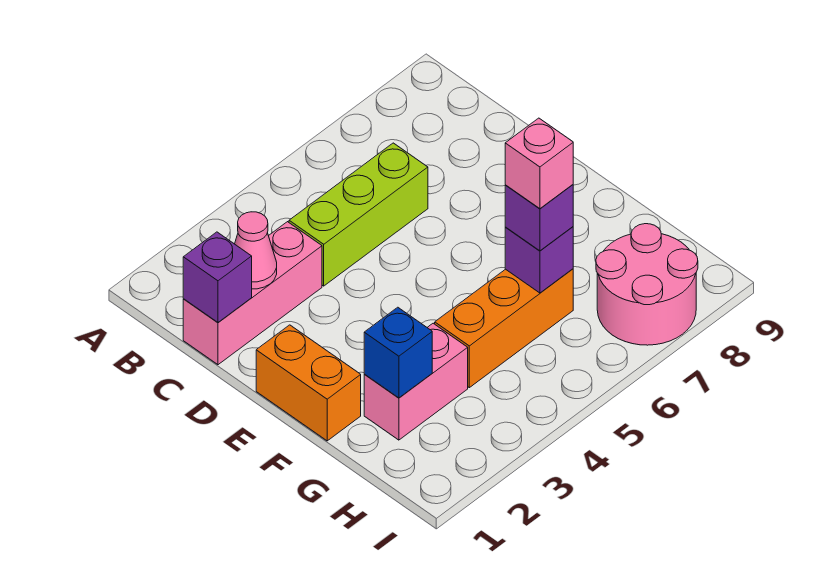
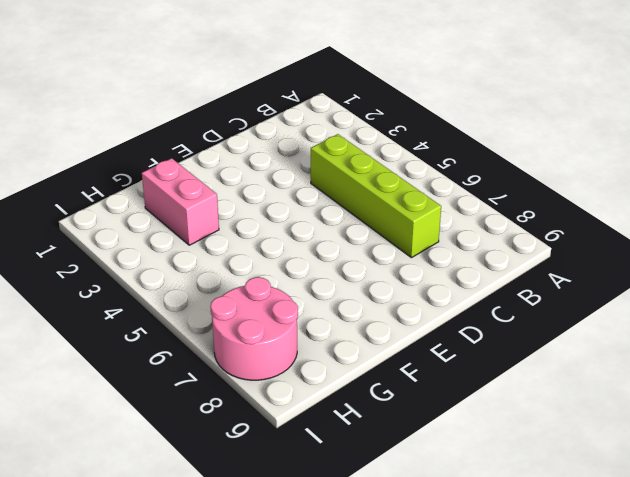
lime brick C4:C7 level 1 -> lime brick C4:C6 level 1
none -> pink brick C1:C3 level 1
none -> orange brick E1:F1 level 1
none -> orange brick G4:G6 level 1

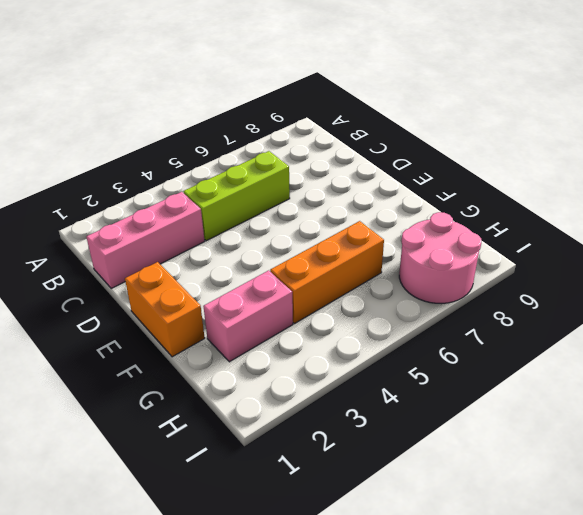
none -> purple brick C1 level 2
none -> pink cone C2 level 2
none -> blue brick G2 level 2

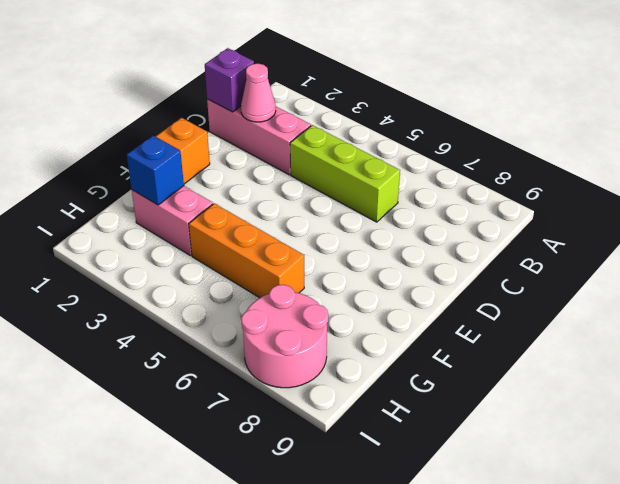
none -> purple brick G6 level 2
none -> purple brick G6 level 3
none -> pink brick G6 level 4

